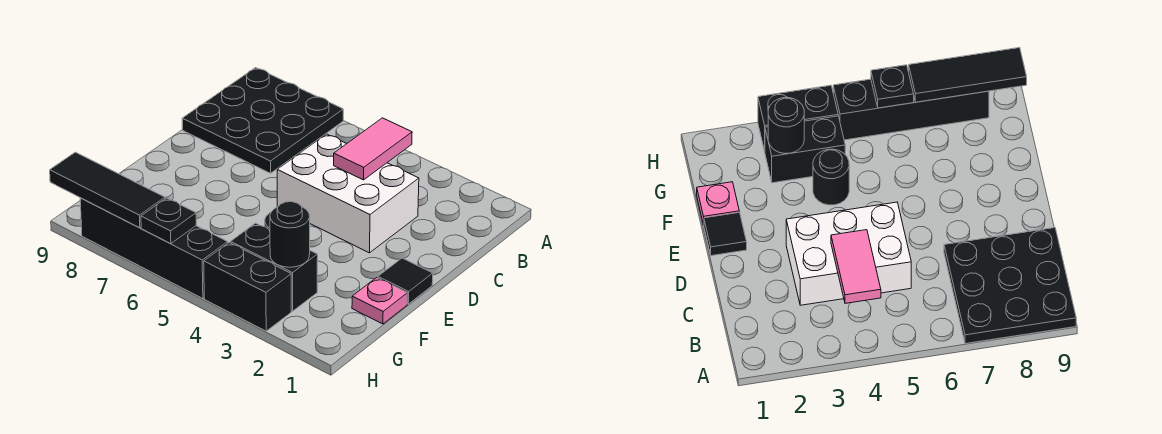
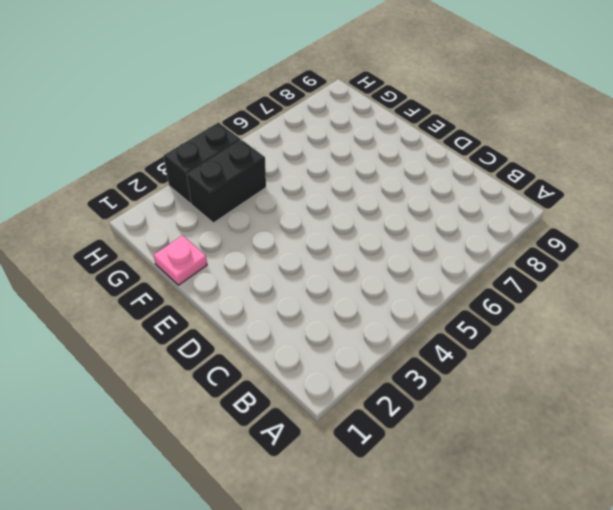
none -> black plate A7:C9 level 1
none -> white brick C3:D5 level 1
none -> black tile E1 level 1

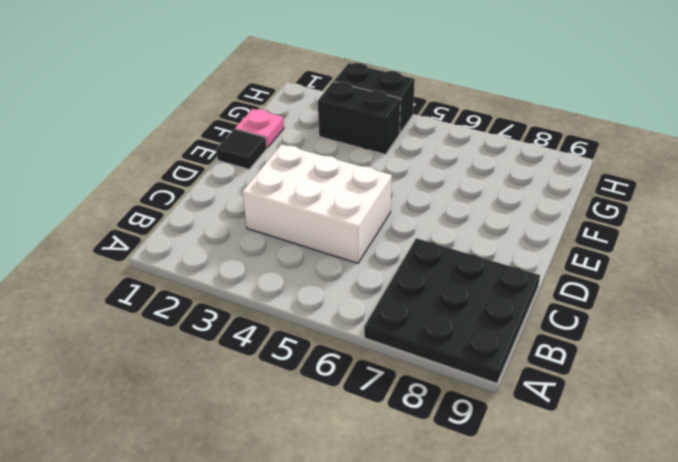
none -> black round brick F4 level 1
none -> black brick H5:H8 level 1
none -> pink tile B4:C4 level 2

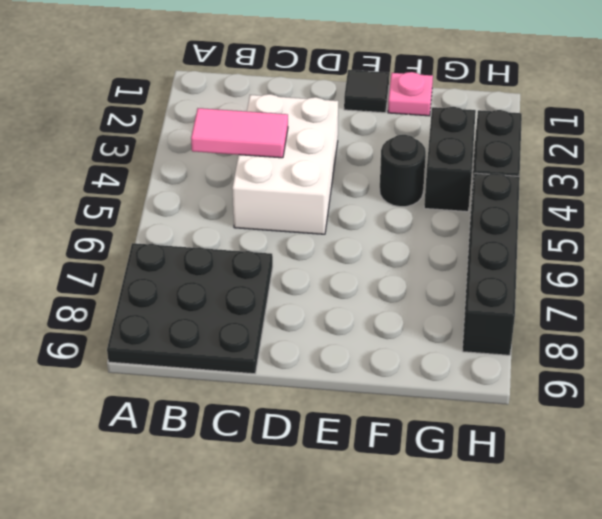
none -> black round brick G3 level 2
none -> black plate H6 level 2
none -> black tile H7:H9 level 2

